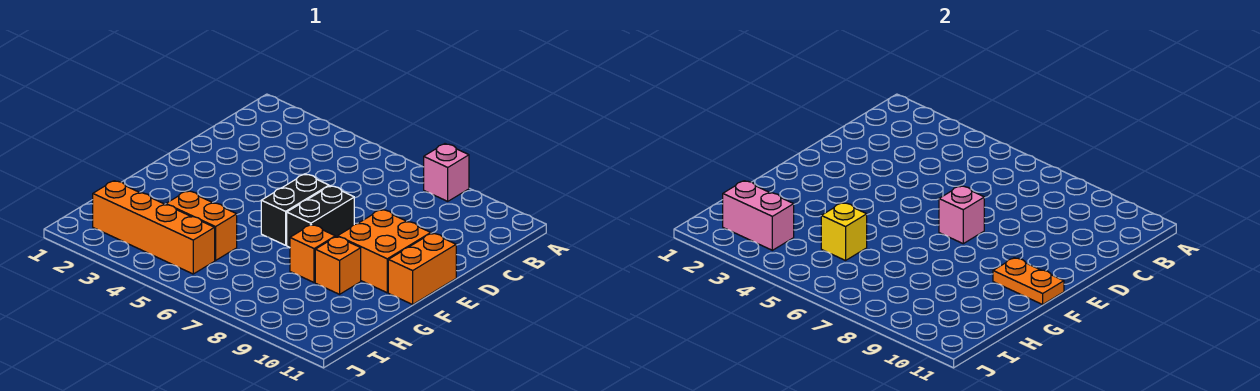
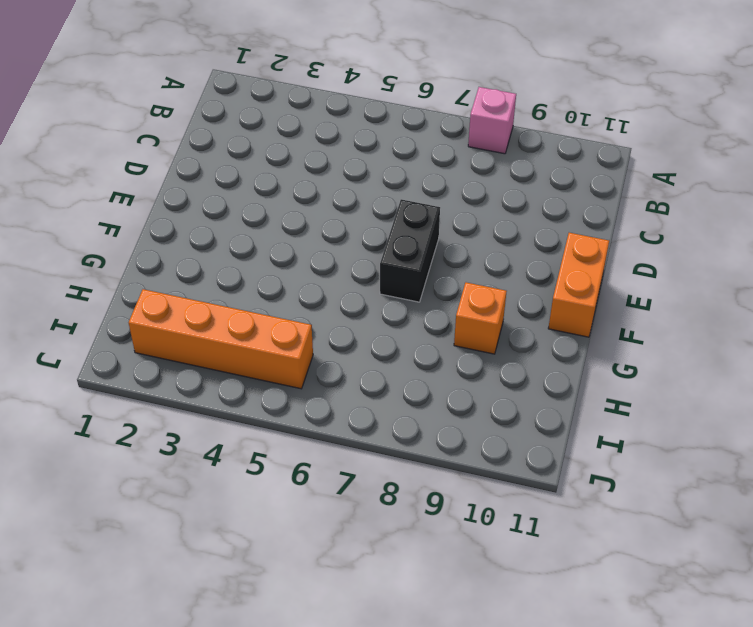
none -> black brick E6:F6 level 1
none -> orange brick E9:F10 level 1
none -> orange brick G8 level 1

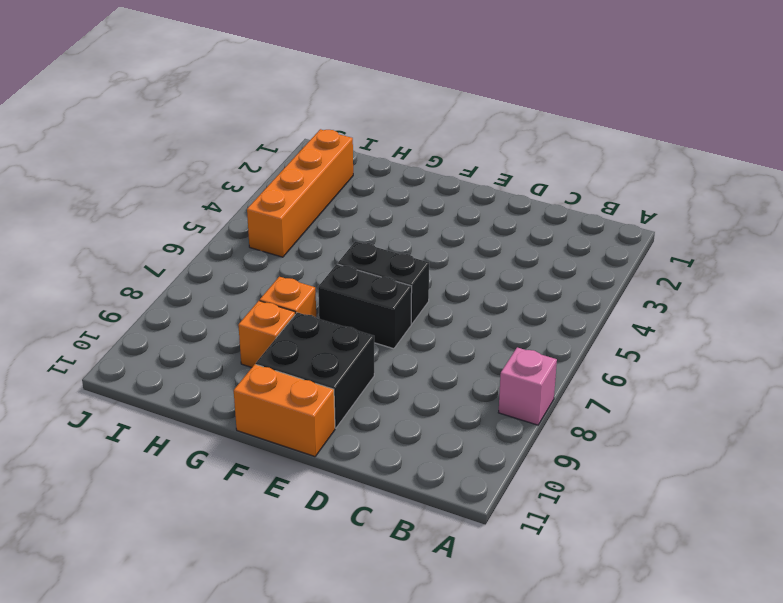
black brick E9:F10 level 1 -> orange brick E9:F10 level 1
none -> orange brick H4:H5 level 1
none -> pink brick E7 level 2
none -> orange plate F10:F11 level 2

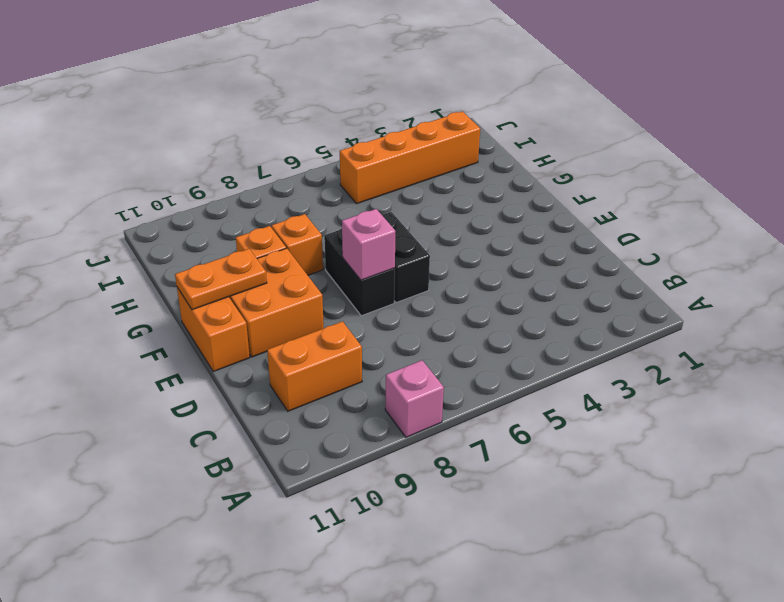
orange brick C9:C10 level 1 -> orange brick H4:H5 level 1
none -> yellow brick H5 level 2
none -> pink brick I2:I3 level 2

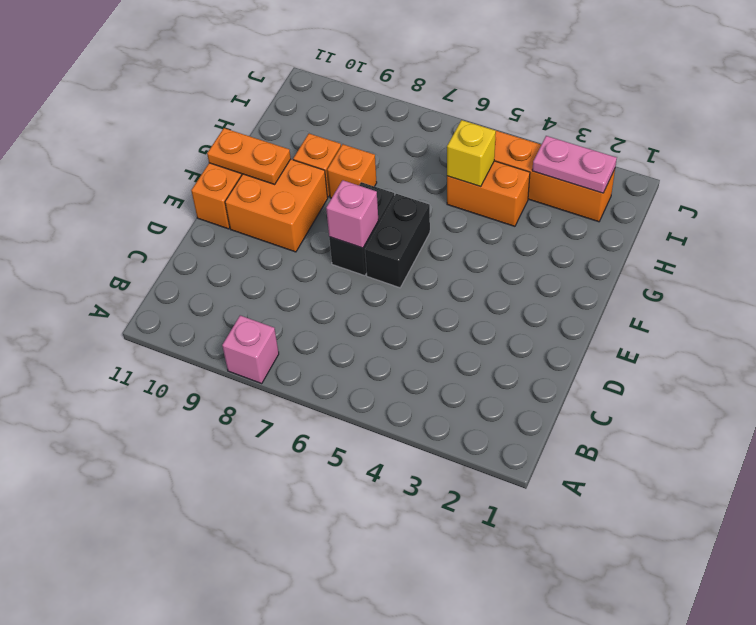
pink plate I2:I3 level 2 -> pink brick I2:I3 level 2

